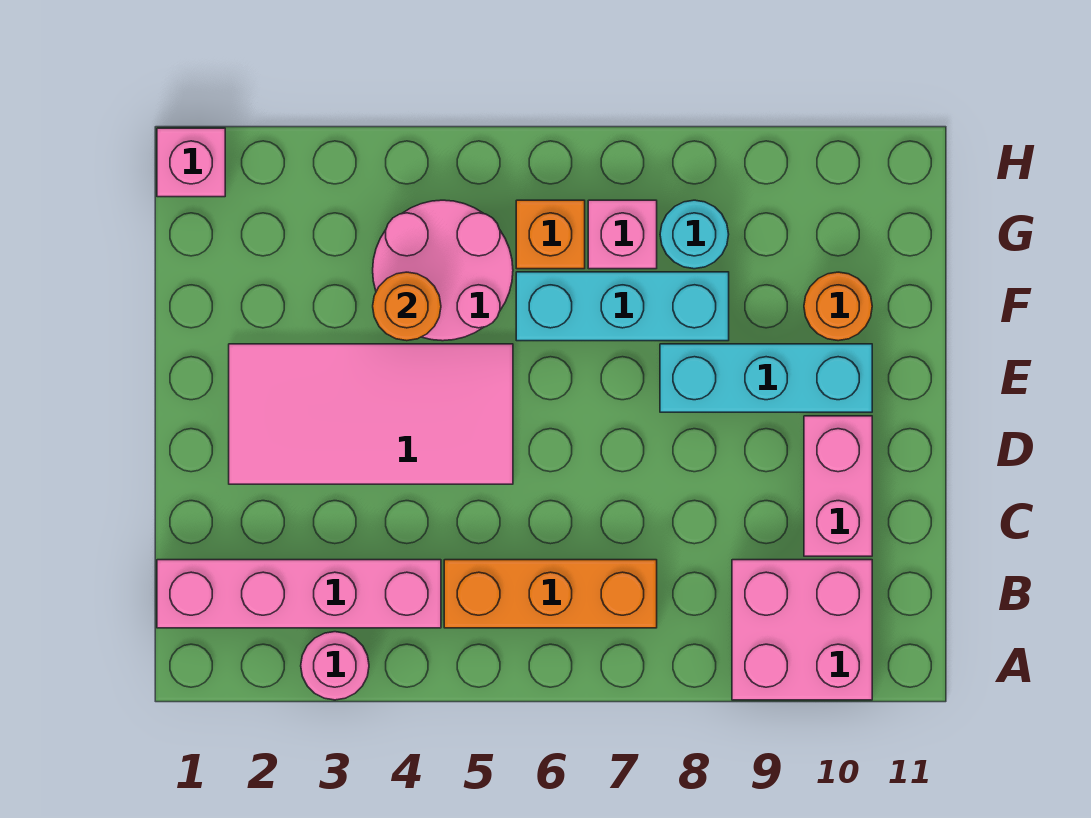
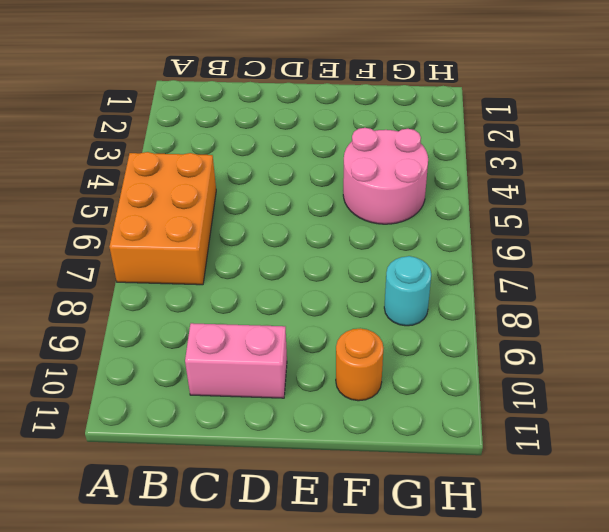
orange brick A5:B7 level 1 -> orange brick B5:B7 level 1
none -> pink round brick A3 level 1
none -> pink brick A9:B10 level 1
none -> pink brick B1:B4 level 1

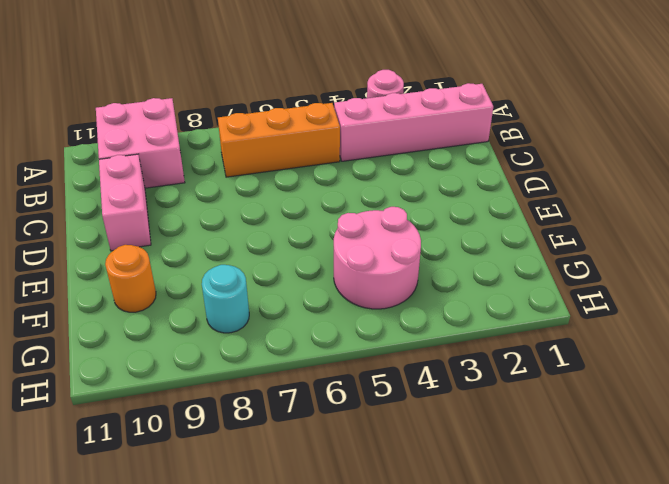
none -> pink tile D2:E5 level 1
none -> cyan brick E8:E10 level 1
none -> cyan brick F6:F8 level 1

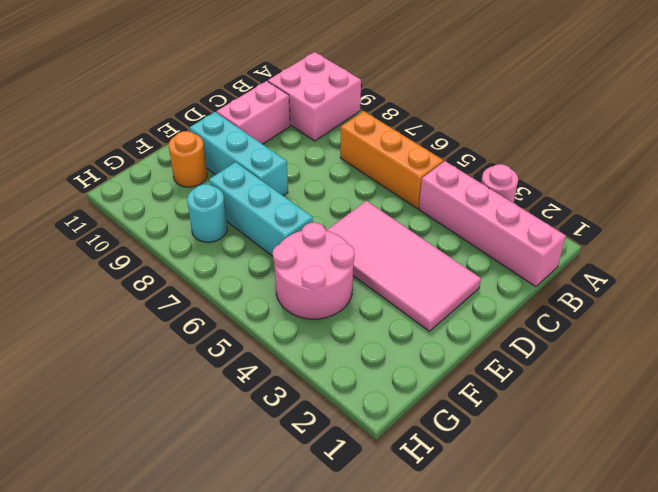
none -> orange brick G6 level 1
none -> pink brick G7 level 1
none -> pink brick H1 level 1

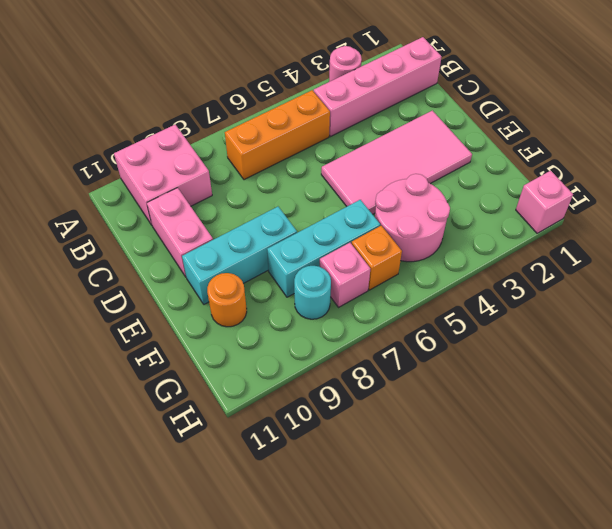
none -> orange round brick F4 level 2

